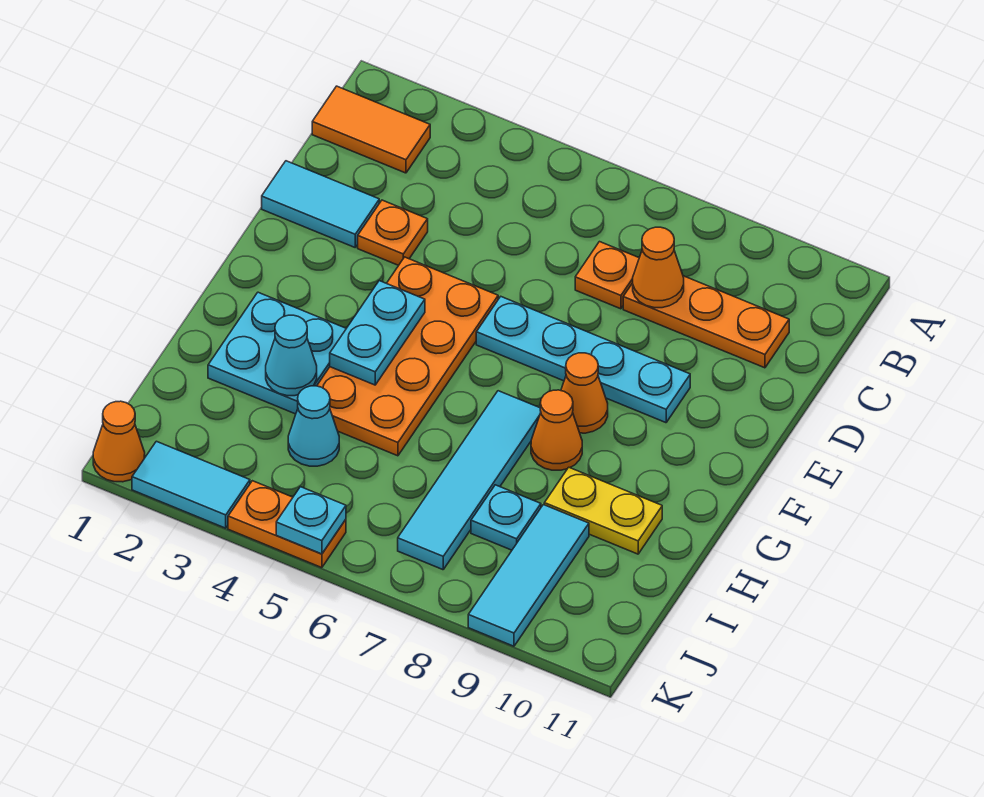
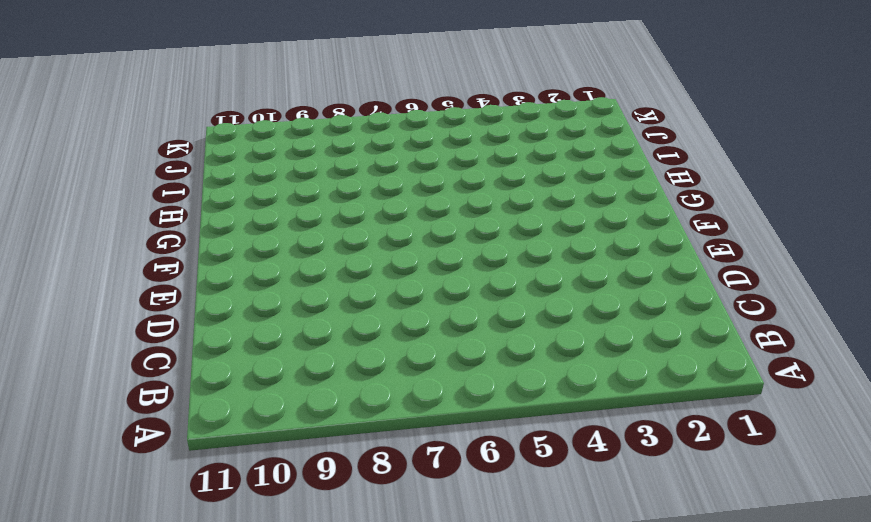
none -> orange tile B1:B2 level 1
none -> orange plate C7 level 1
none -> orange plate C8:C10 level 1

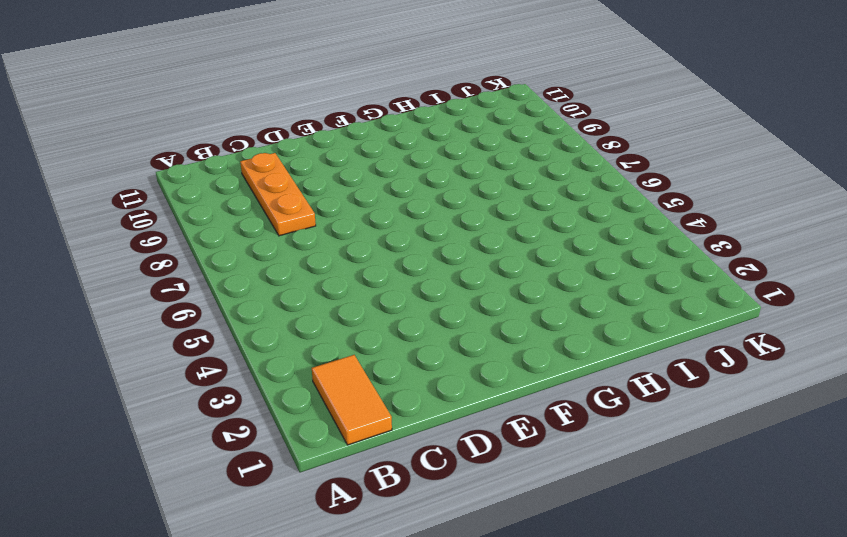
none -> orange plate C7 level 1
none -> cyan tile D1:D2 level 1
none -> orange plate D3 level 1

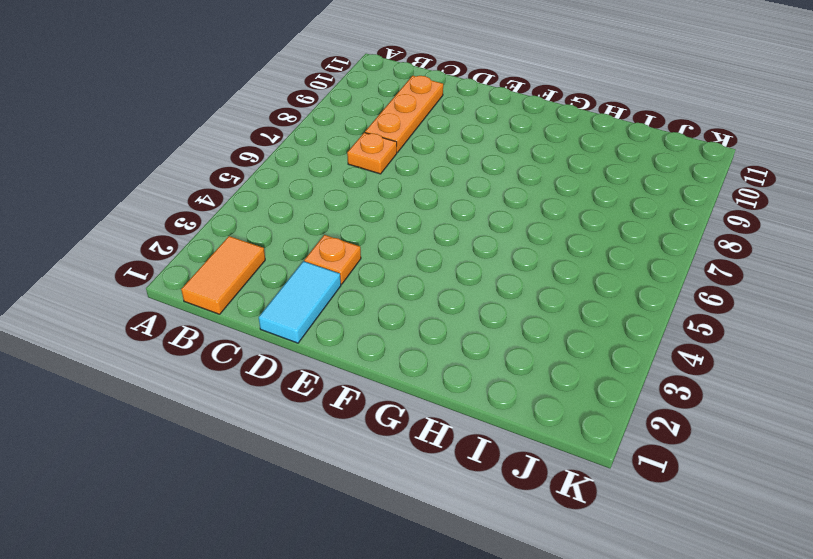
none -> orange plate E4:H5 level 1
none -> cyan plate E6:E9 level 1
none -> orange cone F8 level 1

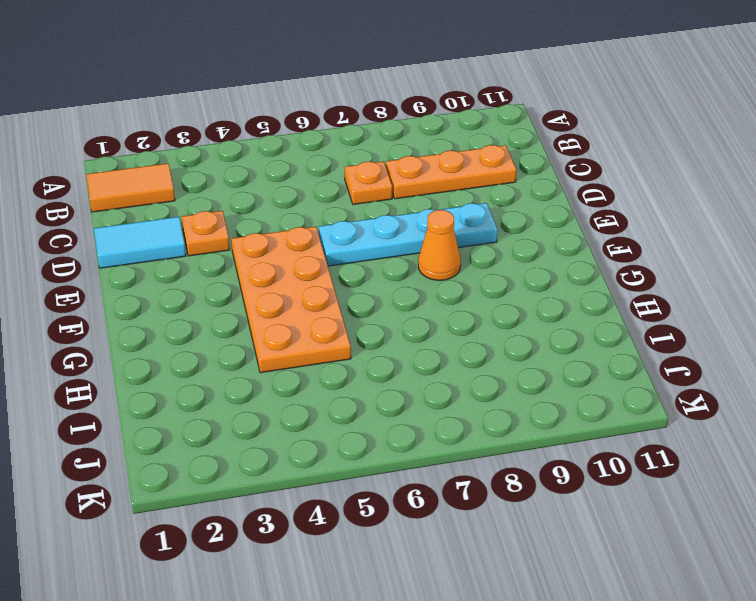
none -> cyan plate G2:H3 level 1
none -> cyan tile G7:J7 level 1
none -> orange cone G8 level 1

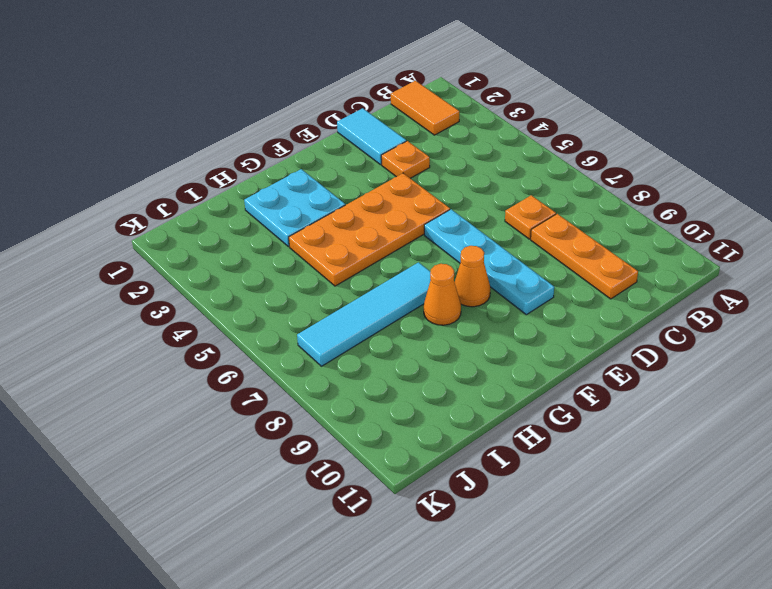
none -> yellow plate H9:H10 level 1
none -> cyan cone I4 level 1
none -> cyan plate I8 level 1

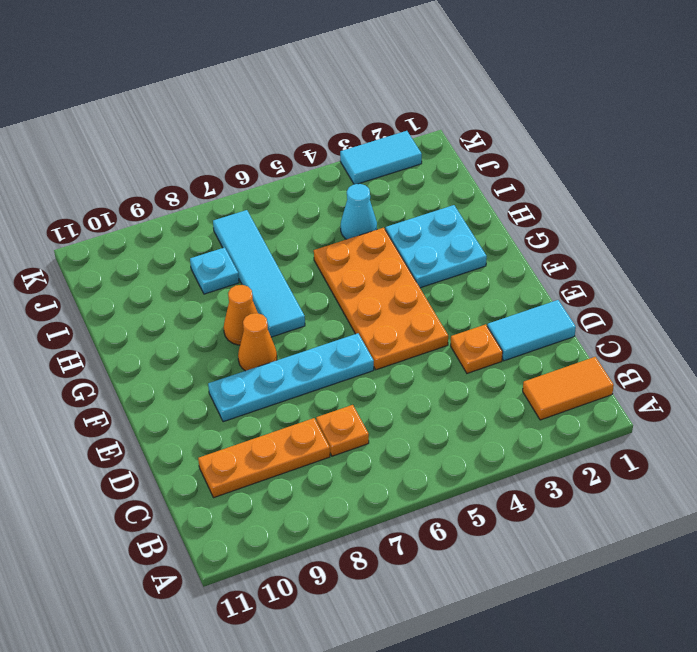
none -> yellow plate H9:H10 level 1
none -> cyan tile I9:K9 level 1
none -> orange cone K1 level 1

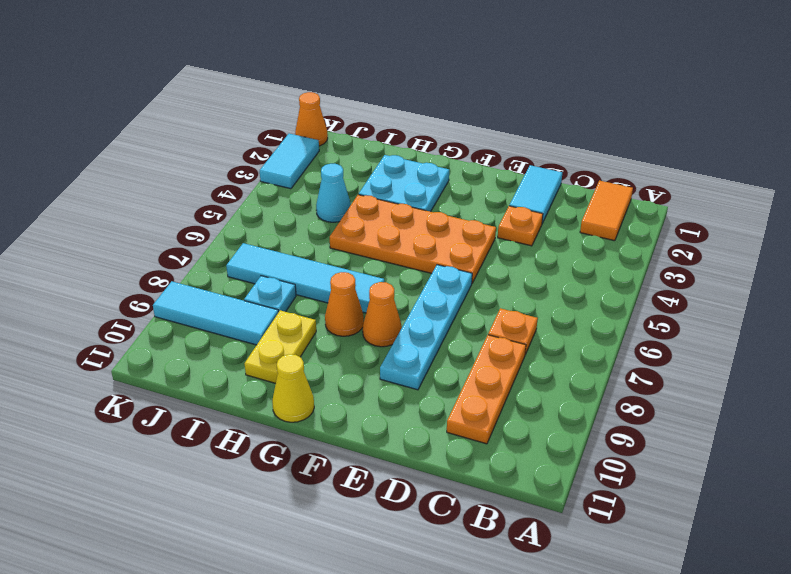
yellow cone G11 level 1 -> none
none -> orange plate K4:K5 level 1
none -> orange cone C8 level 2
none -> cyan plate F4:G4 level 2

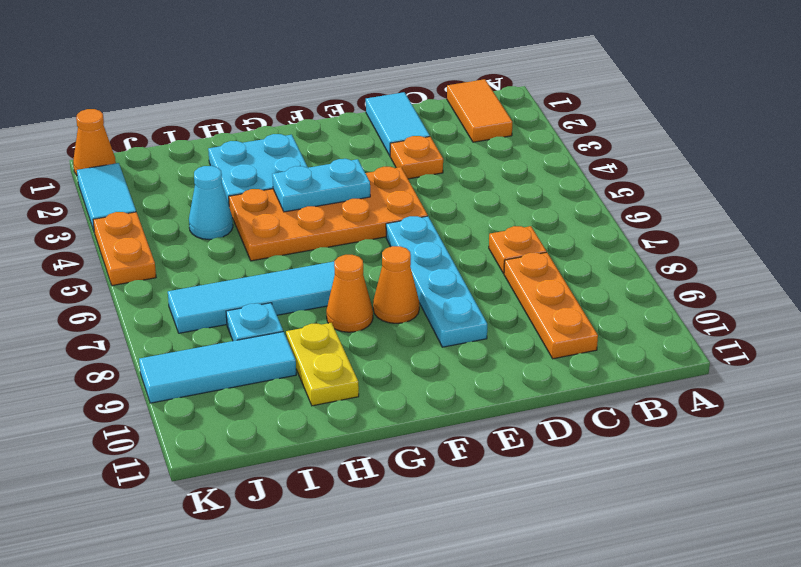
none -> orange cone C8 level 2
none -> cyan cone H3 level 2
none -> cyan plate K5 level 2

